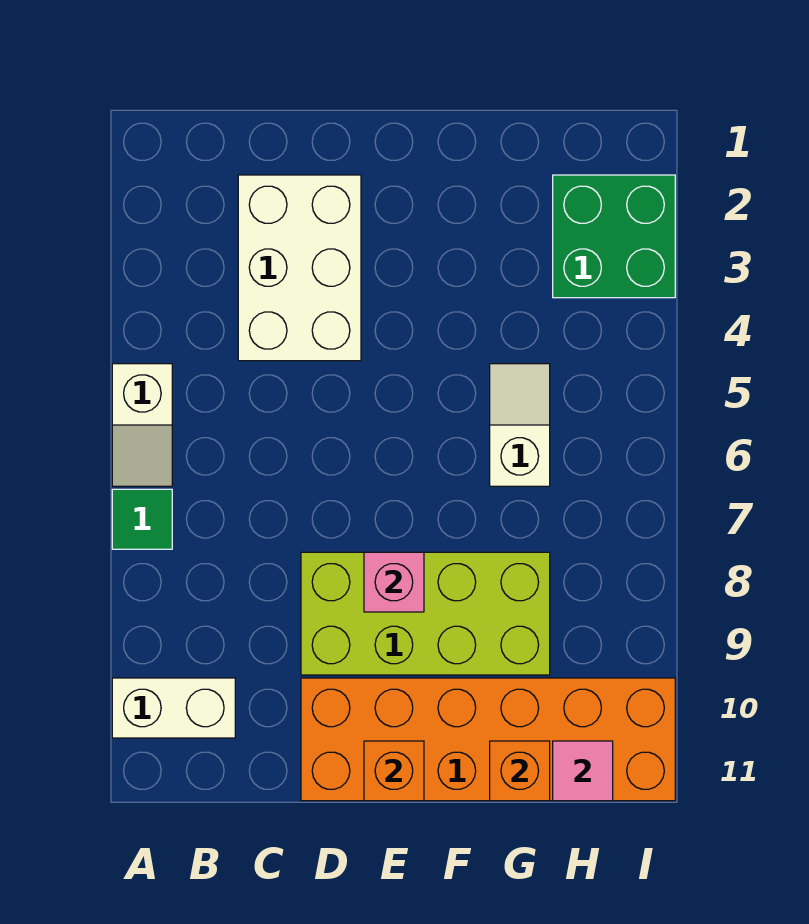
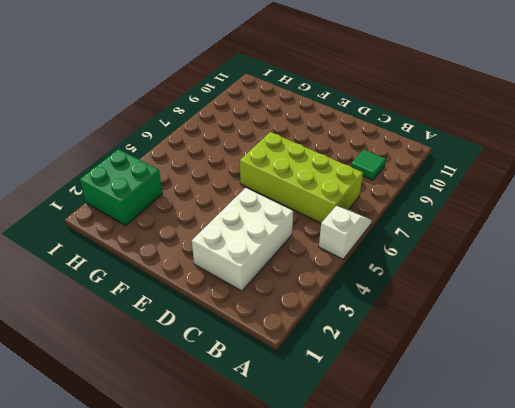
lime brick B6:E7 level 1 -> lime brick D8:G9 level 1
green tile B9 level 1 -> green tile A7 level 1
none -> white brick A10:B10 level 1
none -> orange brick D10:I11 level 1
none -> white slope G5:G6 level 1 top 6

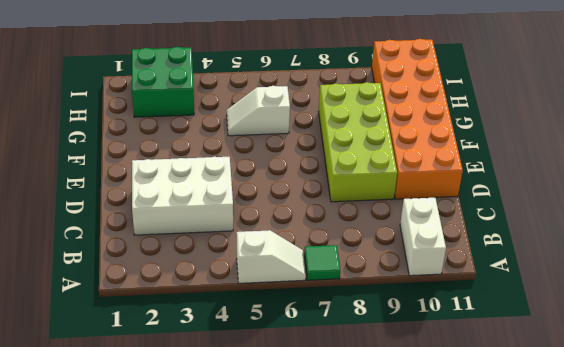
none -> pink brick E8 level 2
none -> orange brick E11 level 2
none -> orange brick G11 level 2

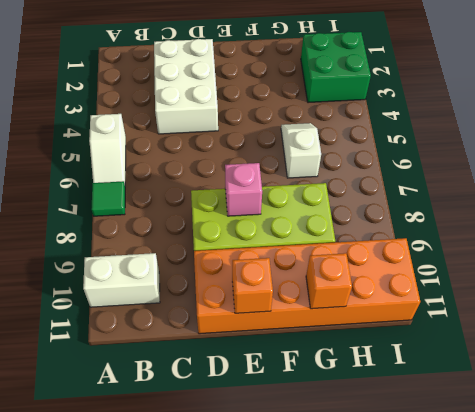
none -> pink tile H11 level 2

